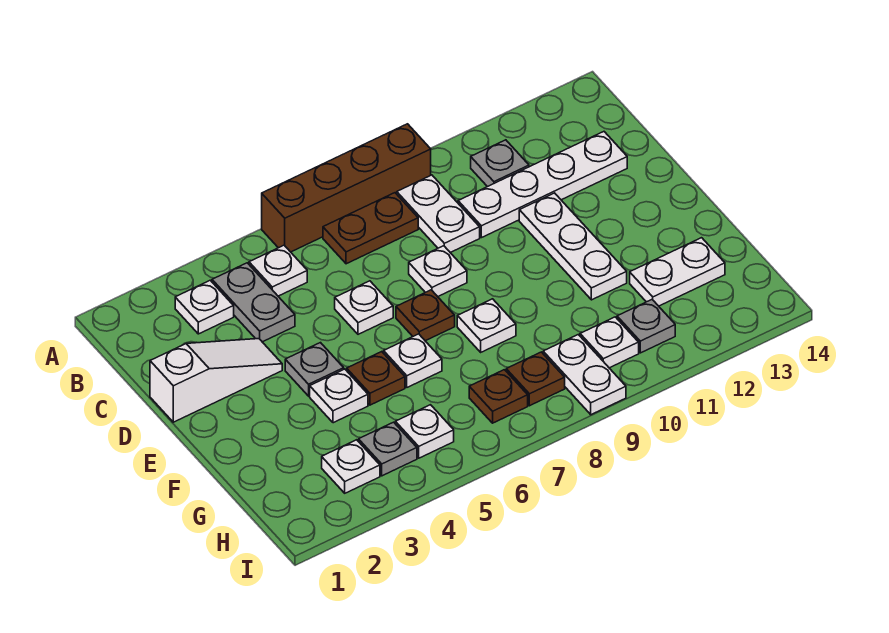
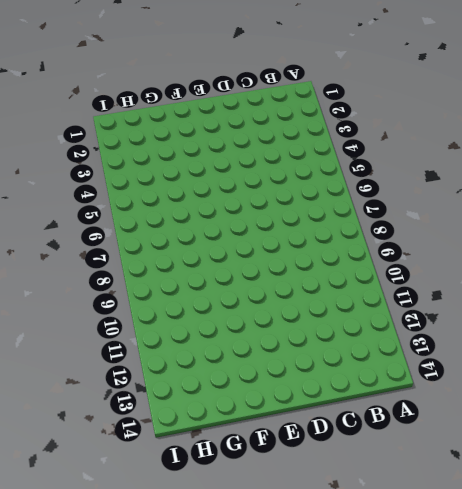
none -> brown brick A6:A9 level 1
none -> white plate B3 level 1
none -> grey plate B4:C4 level 1

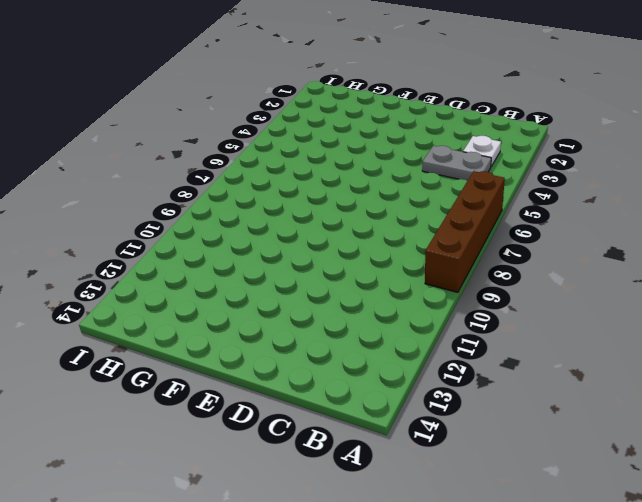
none -> white plate B5 level 1
none -> brown plate B7:B8 level 1
none -> white plate B9:C9 level 1

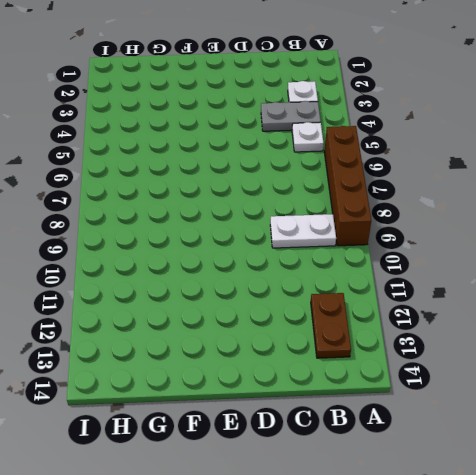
brown plate B12:B13 level 1 -> brown plate B7:B8 level 1
none -> grey plate B11 level 1
none -> white plate C10:C13 level 1
none -> white slope D1:D3 level 1 top 1

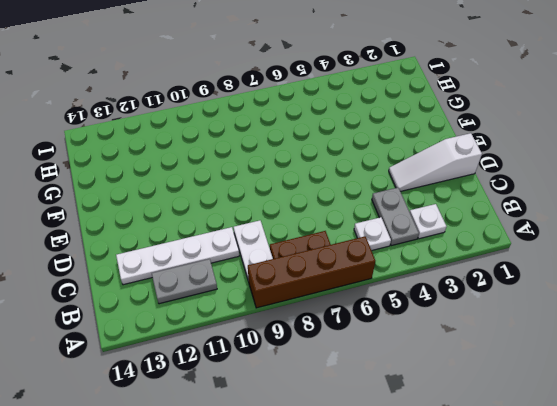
grey plate B11:B12 level 1 -> grey plate B11 level 1
none -> white plate D6 level 1
none -> white plate D8 level 1
none -> white plate D11:F11 level 1

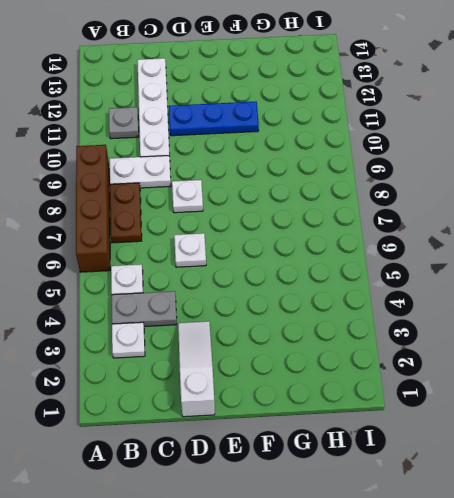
blue plate D11:F11 level 1 -> white plate D11:F11 level 1
none -> grey plate E4 level 1
none -> brown plate E7 level 1
none -> white plate F4 level 1

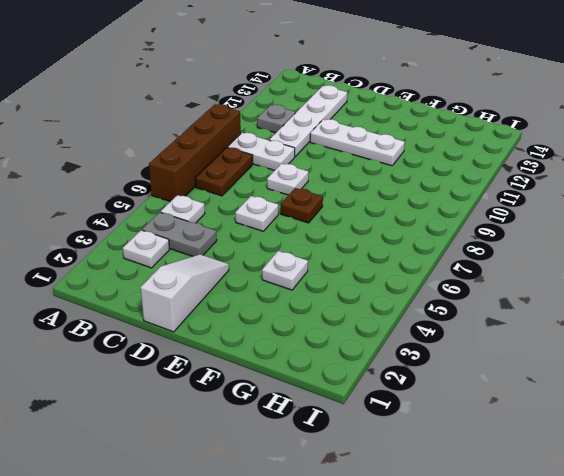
none -> grey plate E4 level 1
none -> brown plate F5 level 1
none -> white plate F6 level 1

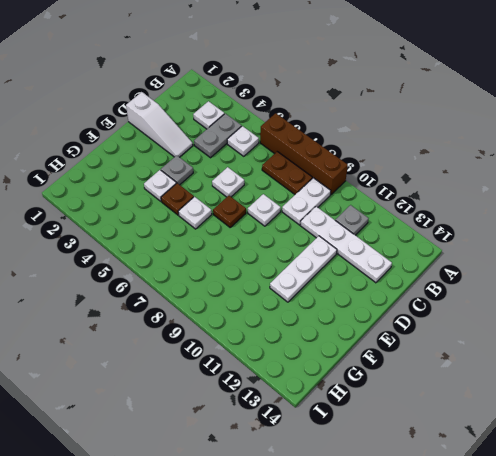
none -> white plate F8 level 1
none -> white plate G12:G13 level 1
none -> white plate H3 level 1

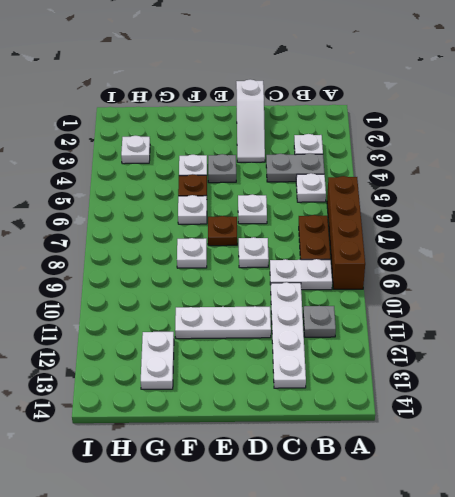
none -> grey plate H4 level 1
none -> white plate H5 level 1
none -> brown plate H7 level 1

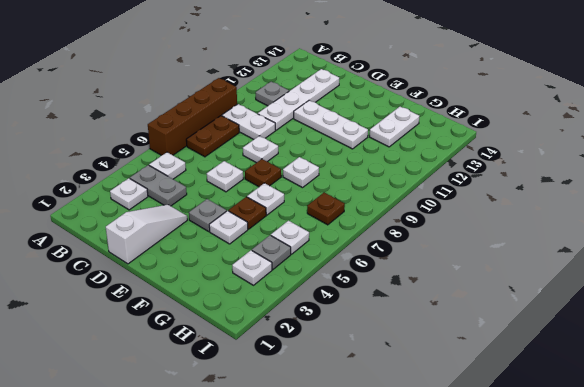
none -> brown plate H8 level 1
none -> white plate H9:I9 level 1
none -> white plate H10 level 1

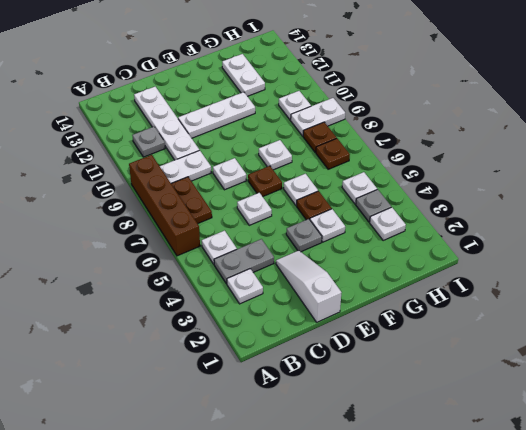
none -> grey plate H11 level 1

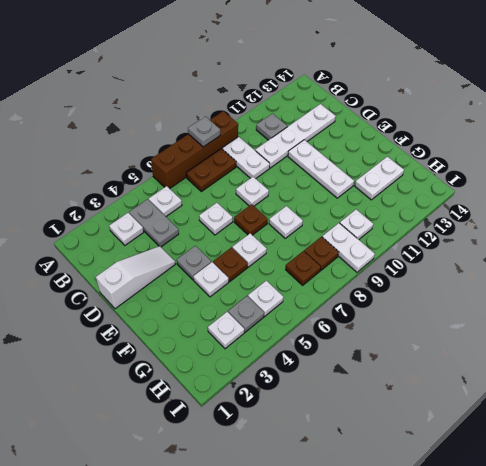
grey plate A8 level 2 -> grey plate H11 level 1

